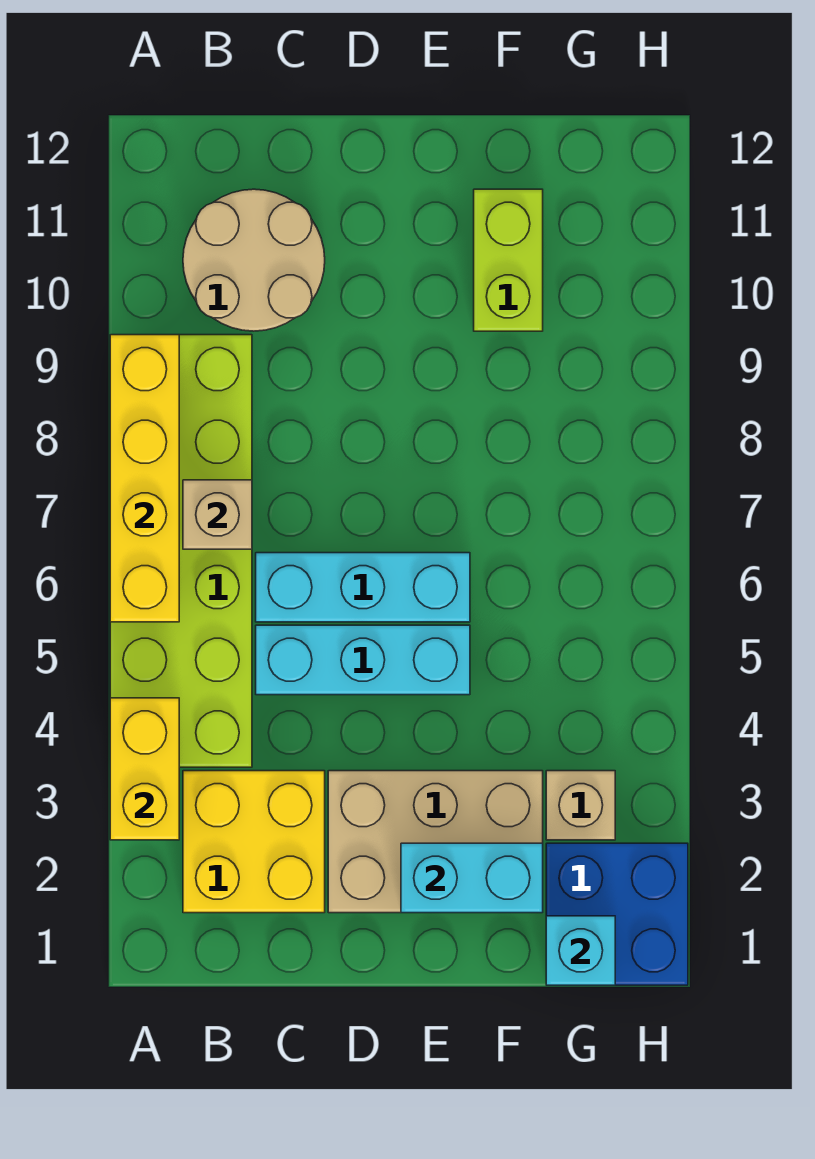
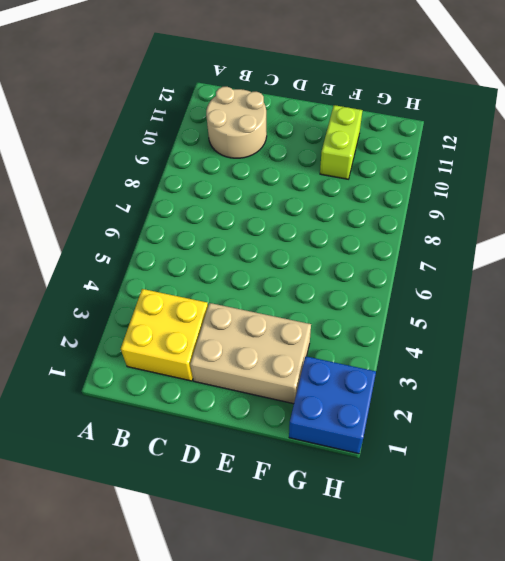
none -> lime brick A4:B9 level 1
none -> cyan brick C5:E5 level 1
none -> cyan brick C6:E6 level 1

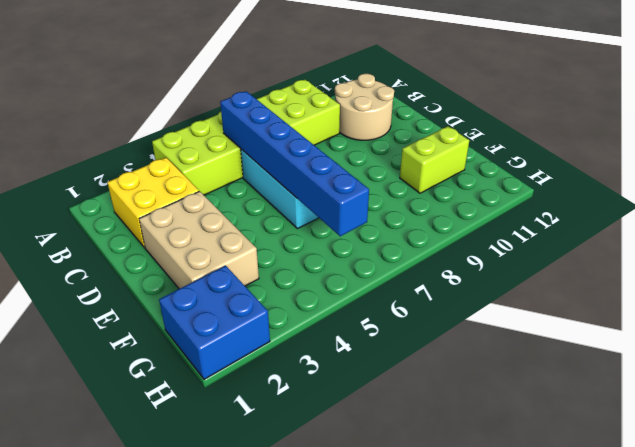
blue brick B6:G6 level 2 -> none
none -> cyan brick C5:E5 level 1
none -> tan brick G3 level 1
none -> yellow brick A3:A4 level 2

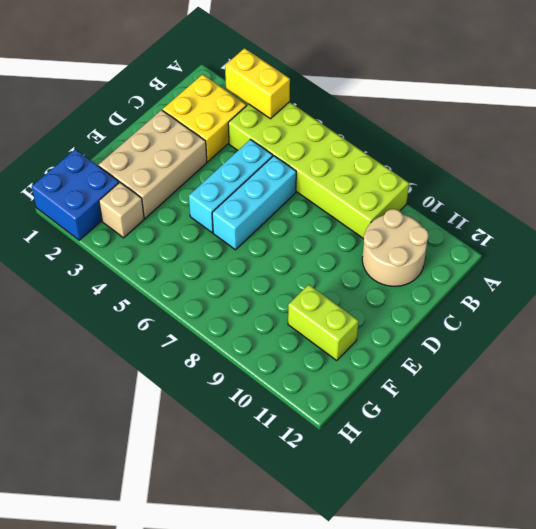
none -> yellow brick A6:A9 level 2
none -> tan brick B7 level 2
none -> cyan brick E2:F2 level 2

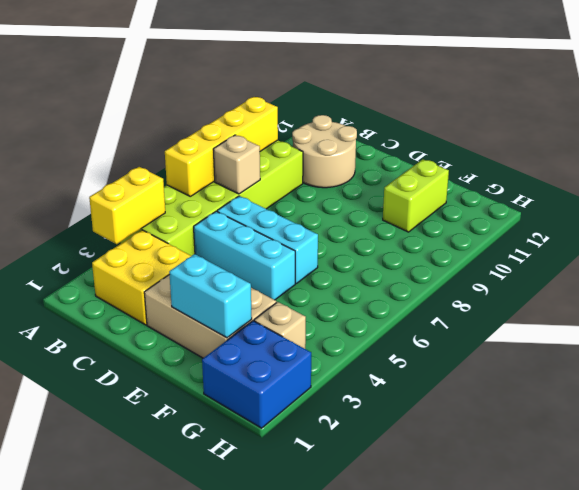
none -> cyan brick G1 level 2

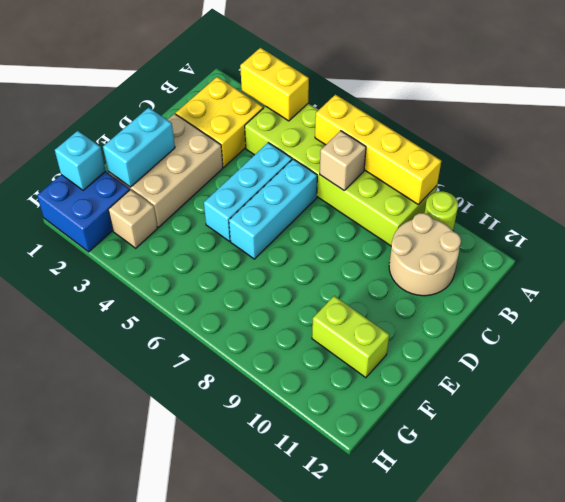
lime round brick A10 level 1 -> none

